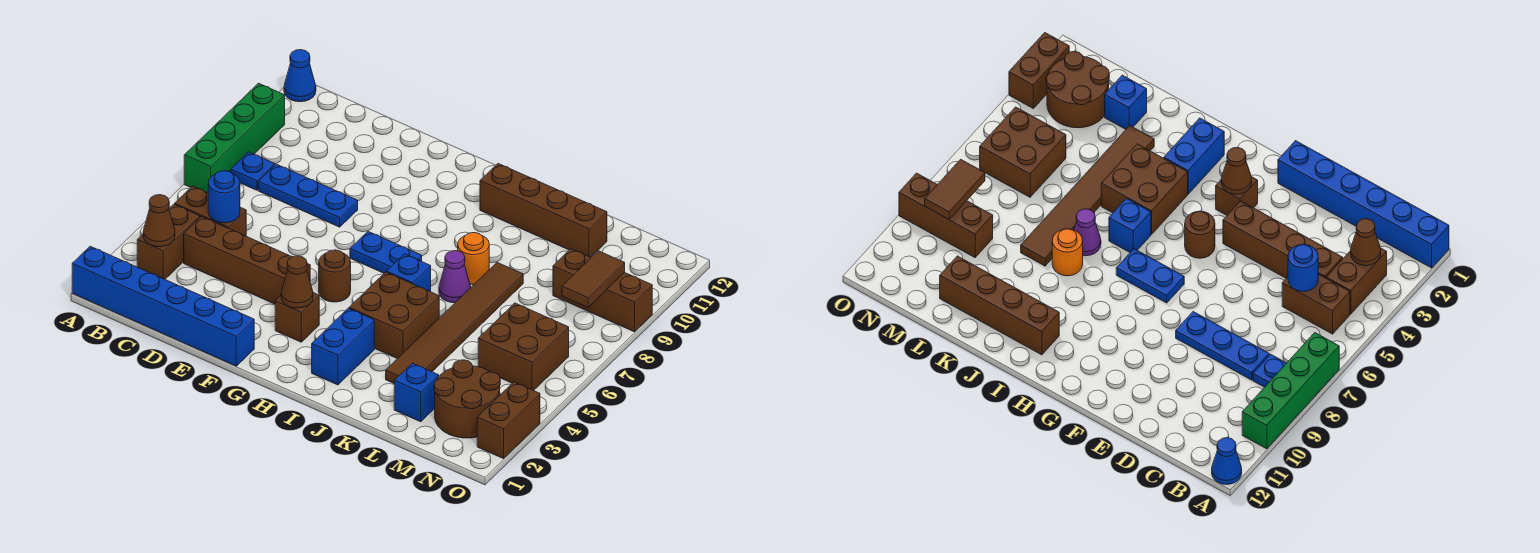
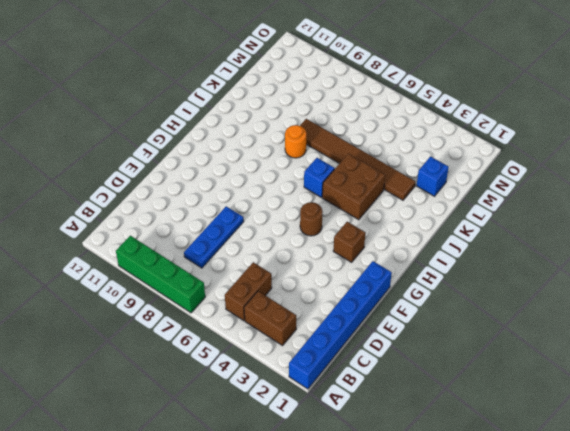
none -> blue cone A12 level 1
none -> blue plate B8 level 1
none -> brown brick C4:F4 level 1

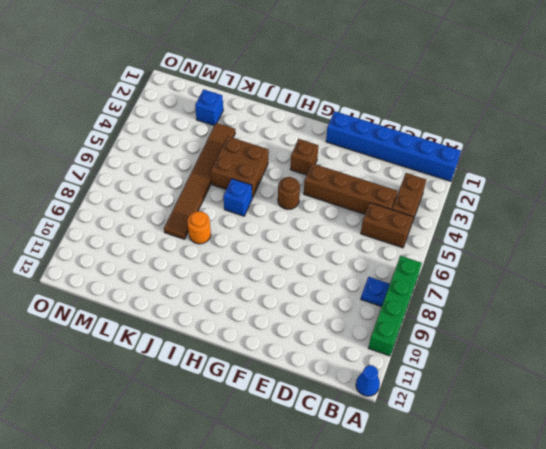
none -> blue plate C8:E8 level 1
none -> blue plate G7:H7 level 1
none -> blue brick I2:I3 level 1

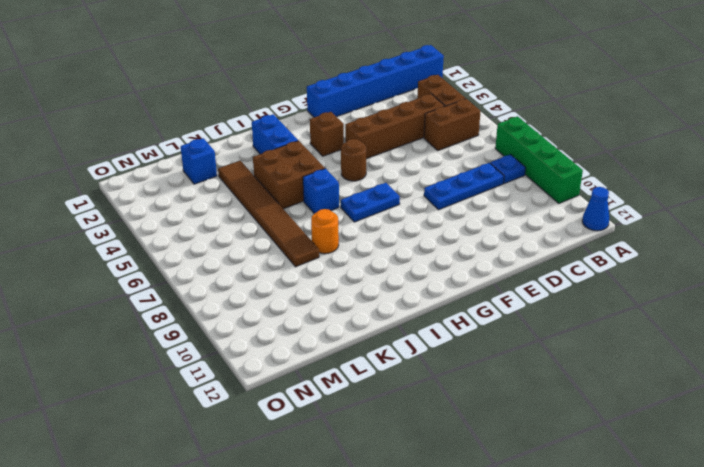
none -> brown brick I11:L11 level 1
none -> purple cone J7 level 1
none -> brown round brick M2:N3 level 1

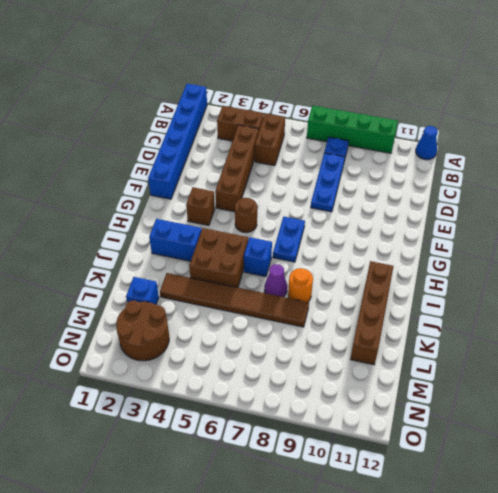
none -> brown brick M5:N6 level 1
none -> brown brick M9:O9 level 1
none -> brown brick O2:O3 level 1

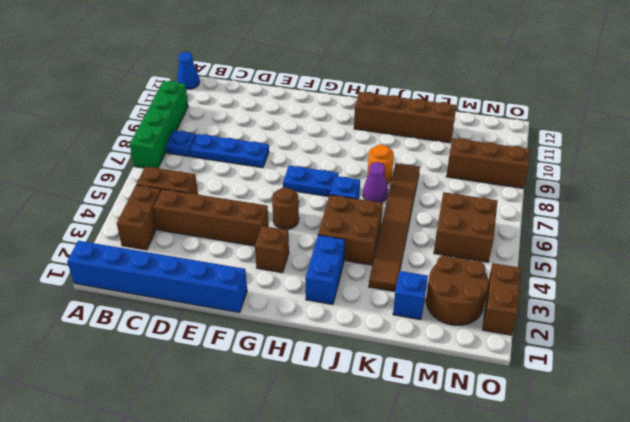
none -> brown cone B3 level 2
none -> blue round brick C5 level 2
none -> brown cone G3 level 2

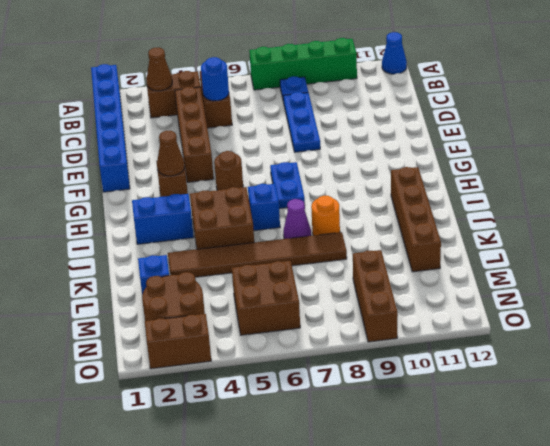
none -> brown tile N8:N9 level 2

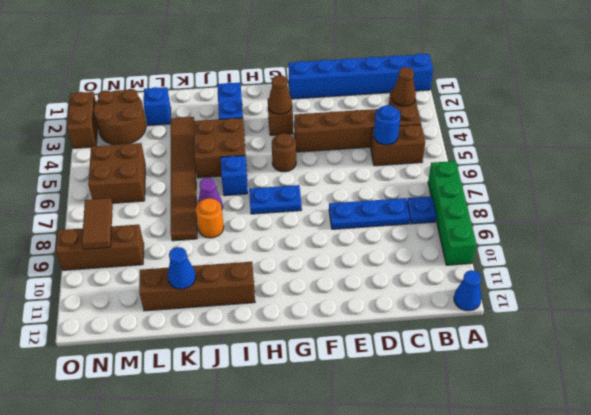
blue cone K11 level 2 -> none

